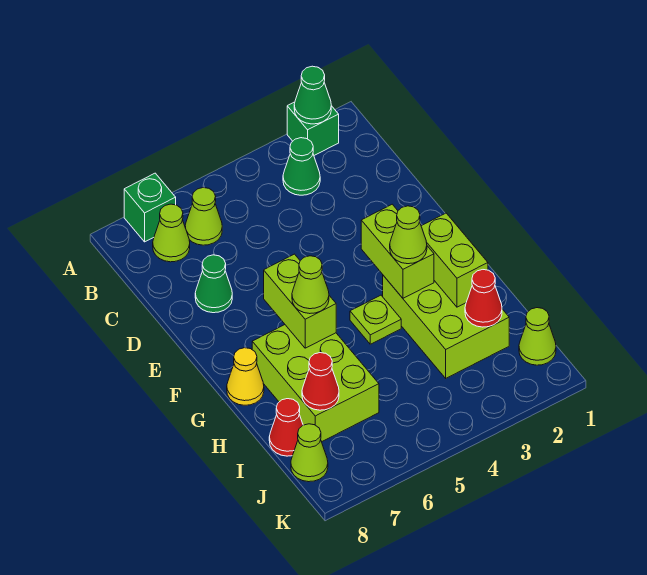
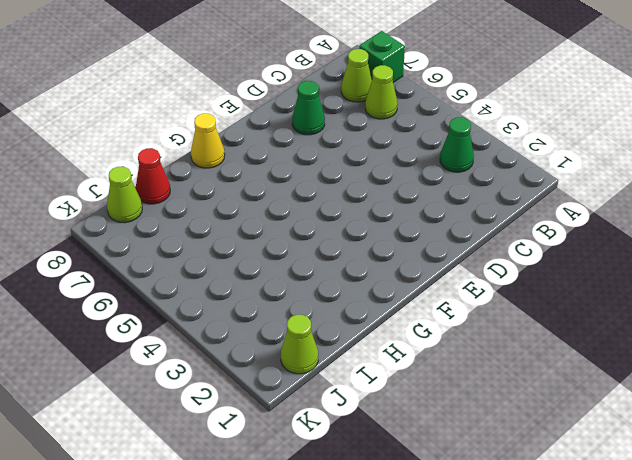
none -> green brick A2 level 1
none -> lime brick G2:I3 level 1
none -> lime plate G4 level 1

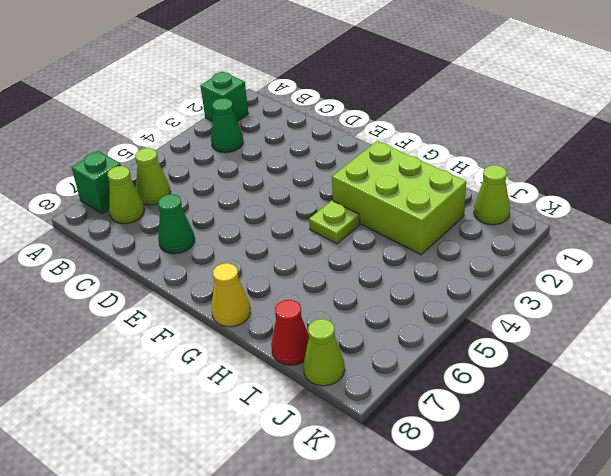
none -> lime brick G6:I7 level 1
none -> green cone A2 level 2
none -> lime brick F3:G3 level 2

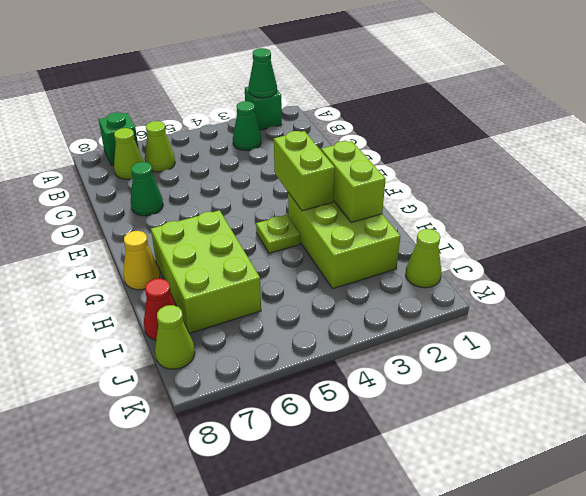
none -> lime brick F6:G6 level 2
none -> red cone I2 level 2
none -> red cone I7 level 2

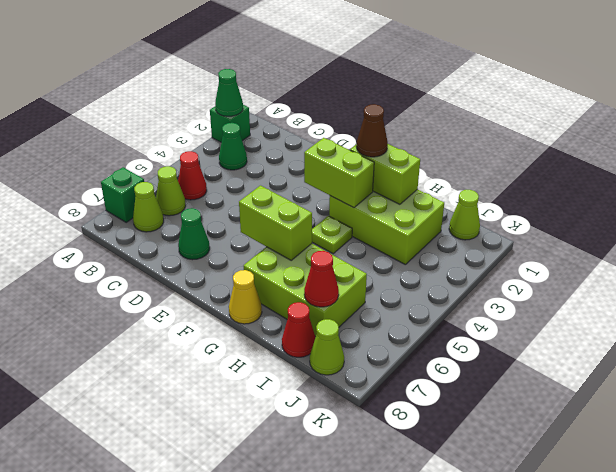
red cone B5 level 1 -> red cone I2 level 2
brown cone G2 level 3 -> none
none -> lime cone G3 level 3
none -> lime cone G6 level 3

